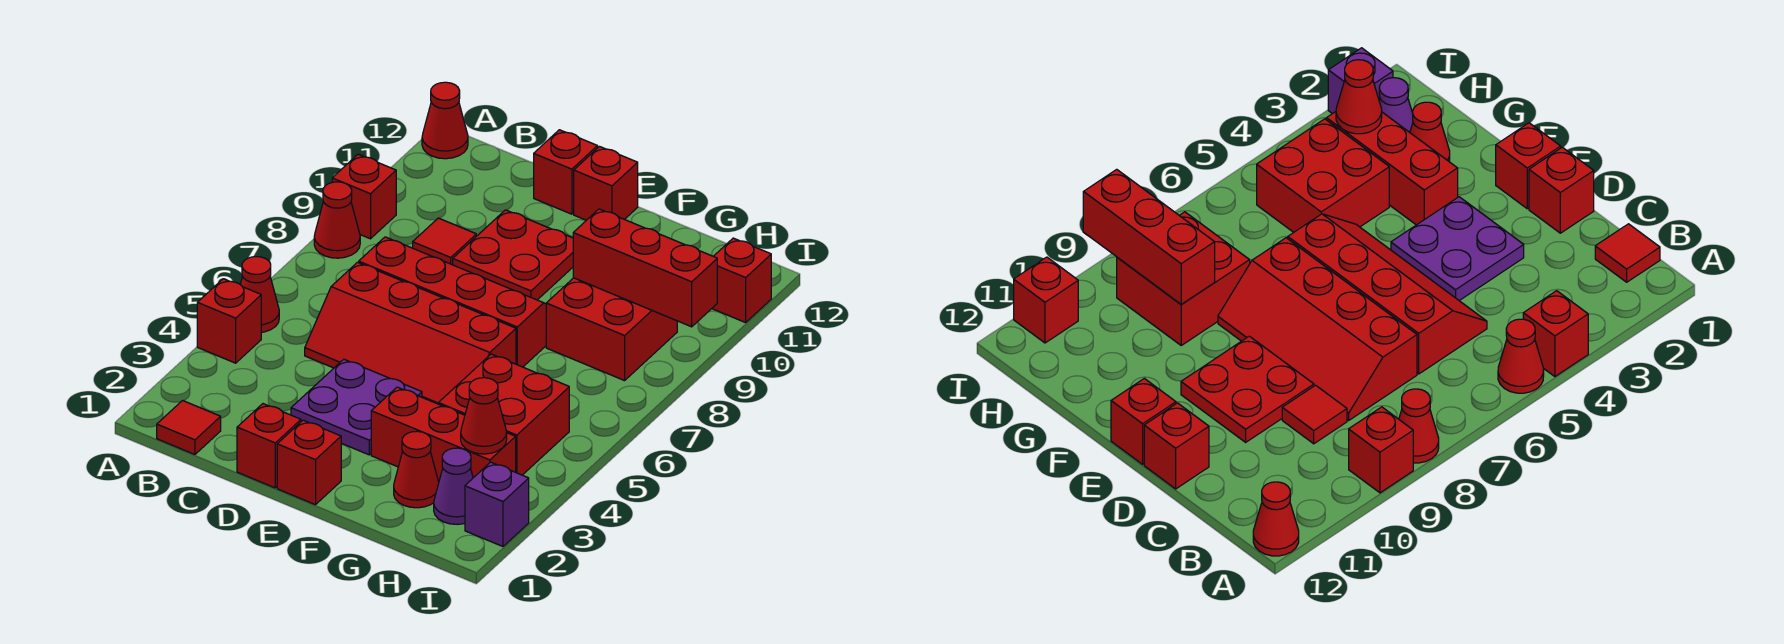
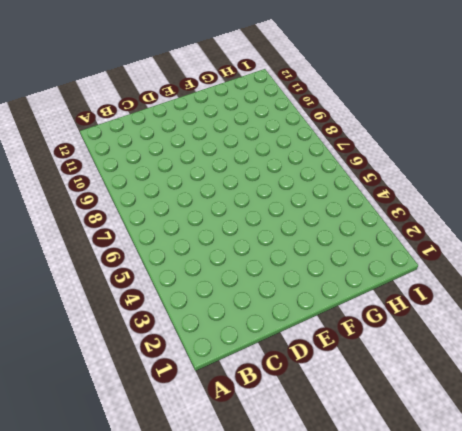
none -> red brick A4 level 1
none -> red cone A5 level 1
none -> red cone A8 level 1

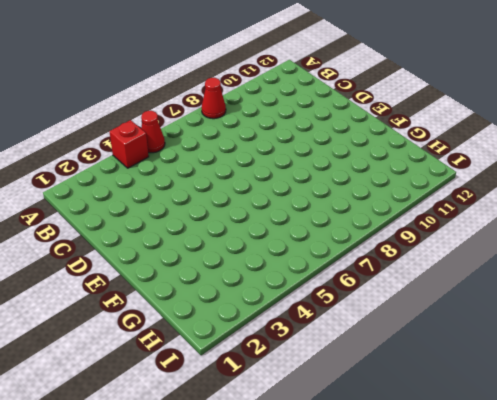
none -> red brick A9 level 1
none -> red cone A12 level 1
none -> red tile B1 level 1

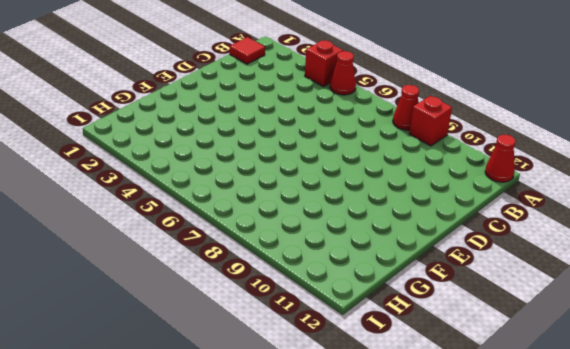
none -> red slope C5:F6 level 1 top 6
none -> red slope C7:F8 level 1 top 7
none -> red tile C9 level 1

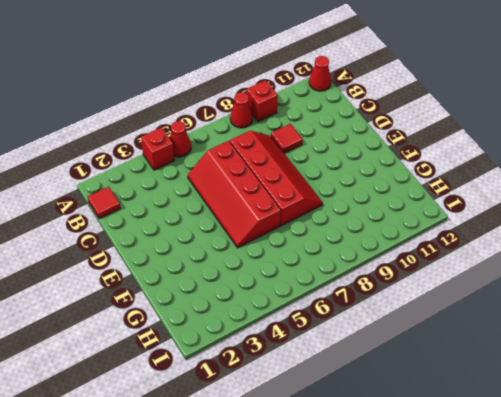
none -> red brick D1 level 1
none -> purple plate D3:E4 level 1
none -> red plate D9:E10 level 1

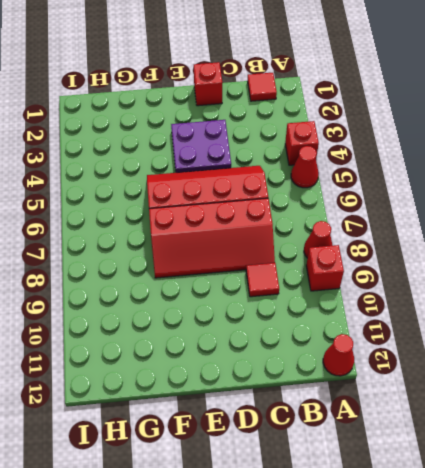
none -> red plate D9:E10 level 1
none -> red brick D12 level 1
none -> red brick E1 level 1

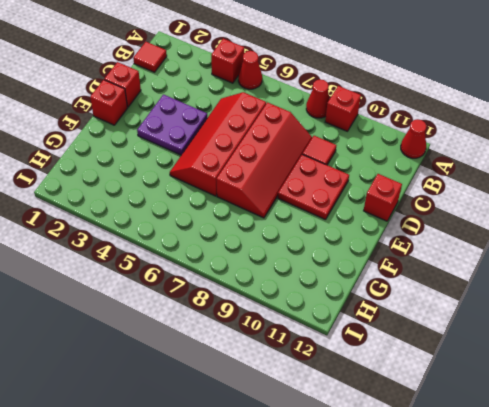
none -> red brick E12 level 1
none -> red brick F3:H3 level 1
none -> red cone G2 level 1

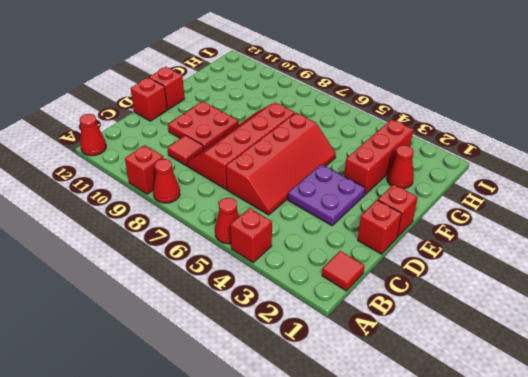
none -> red brick G4:H5 level 1
none -> red brick G8:H9 level 1
none -> purple cone H2 level 1

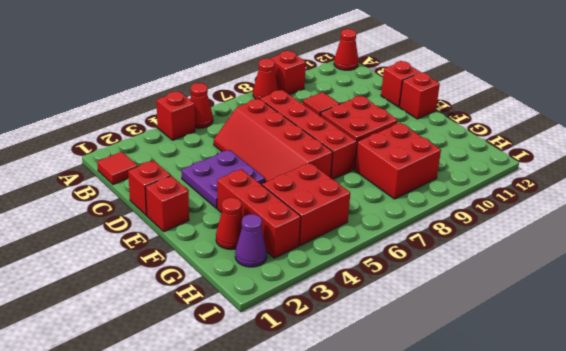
none -> purple brick I2 level 1
none -> red brick I11 level 1
none -> red brick G9:I9 level 2

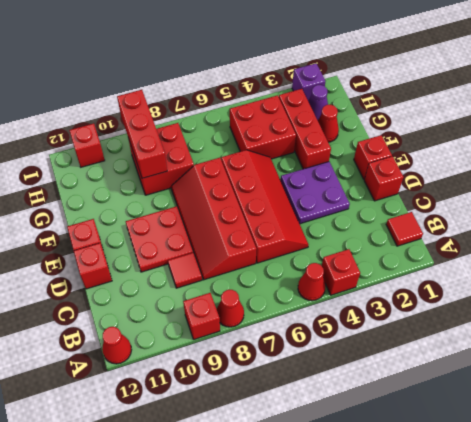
none -> red cone H3 level 2

